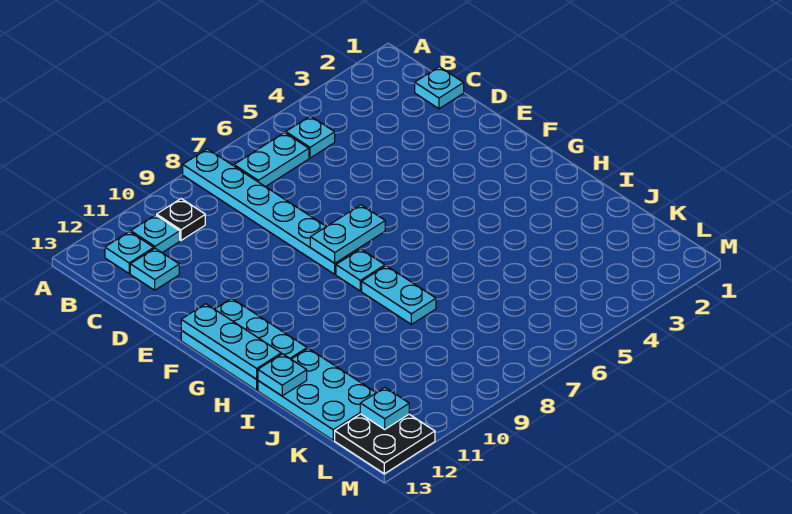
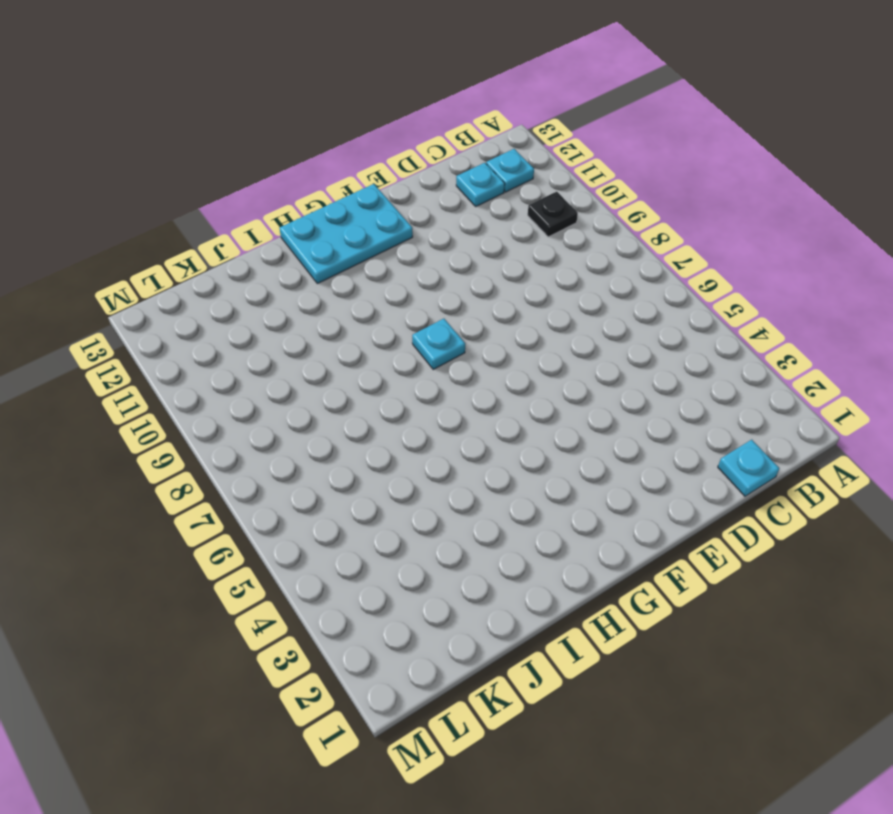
none -> cyan plate A8:F8 level 1
none -> cyan plate B5 level 1
none -> cyan plate B6:B7 level 1

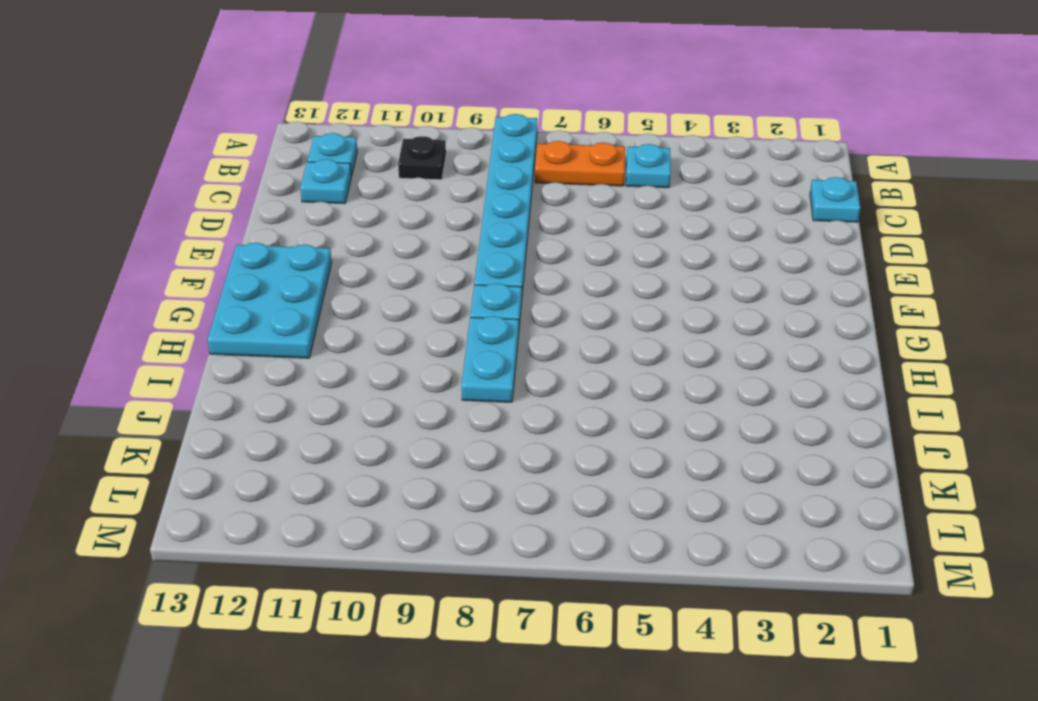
orange plate B6:B7 level 1 -> cyan plate B6:B7 level 1
none -> cyan plate B11 level 1
none -> cyan plate I12:K13 level 1
none -> black plate L12:M13 level 1

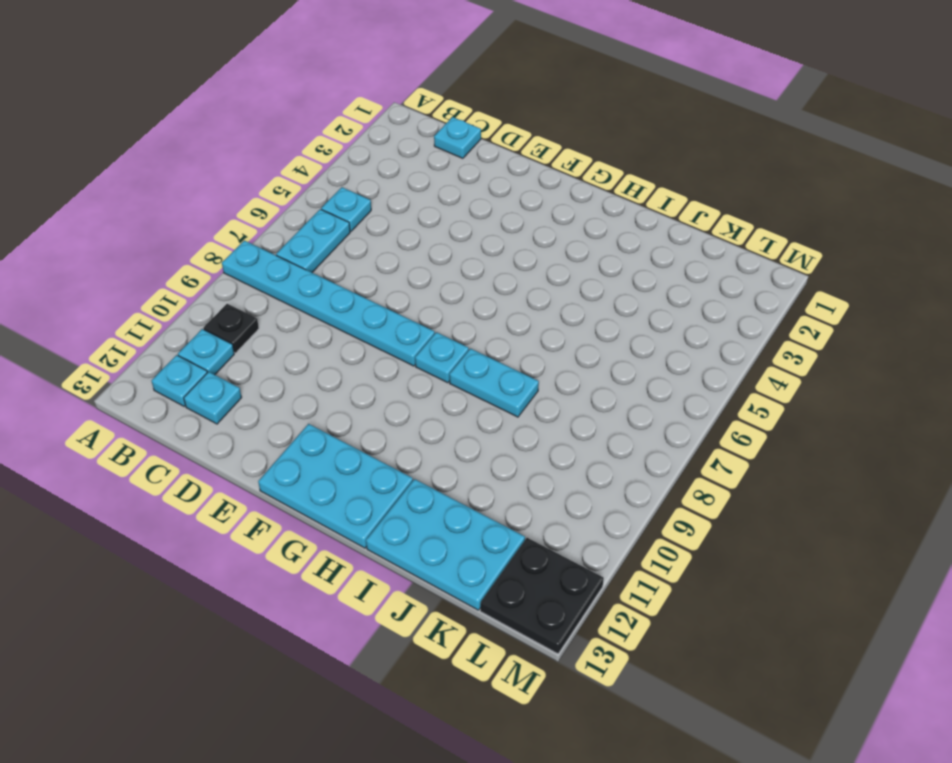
none -> cyan plate F7:F8 level 2
none -> cyan plate F13:H13 level 2
none -> cyan plate I13 level 2

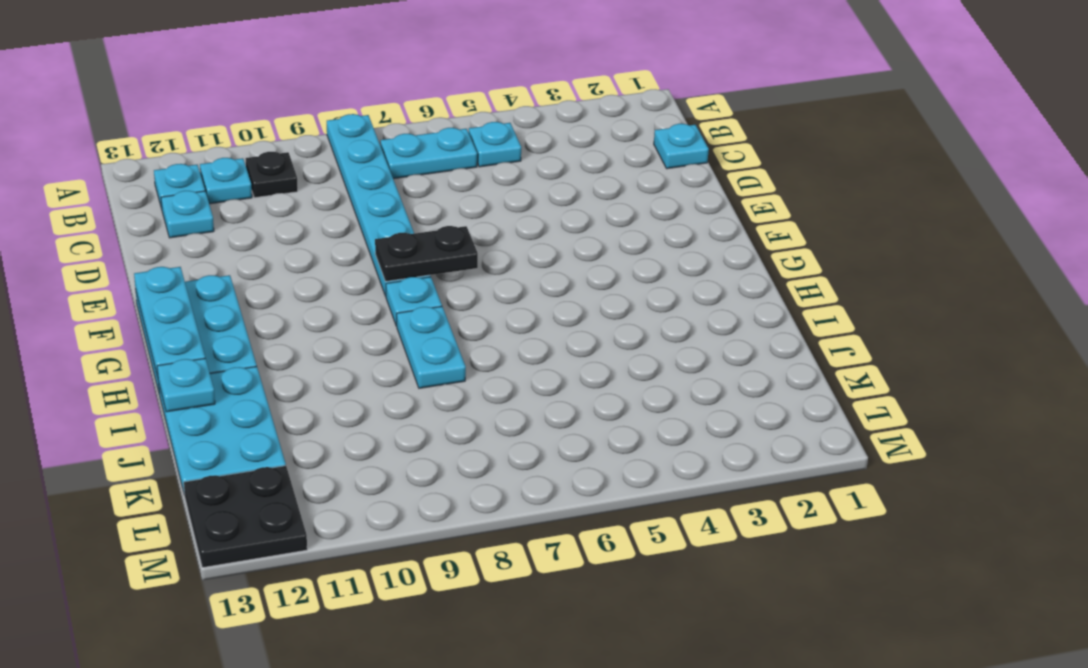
black plate F7:F8 level 2 -> cyan plate F7:F8 level 2
none -> cyan plate L12 level 2

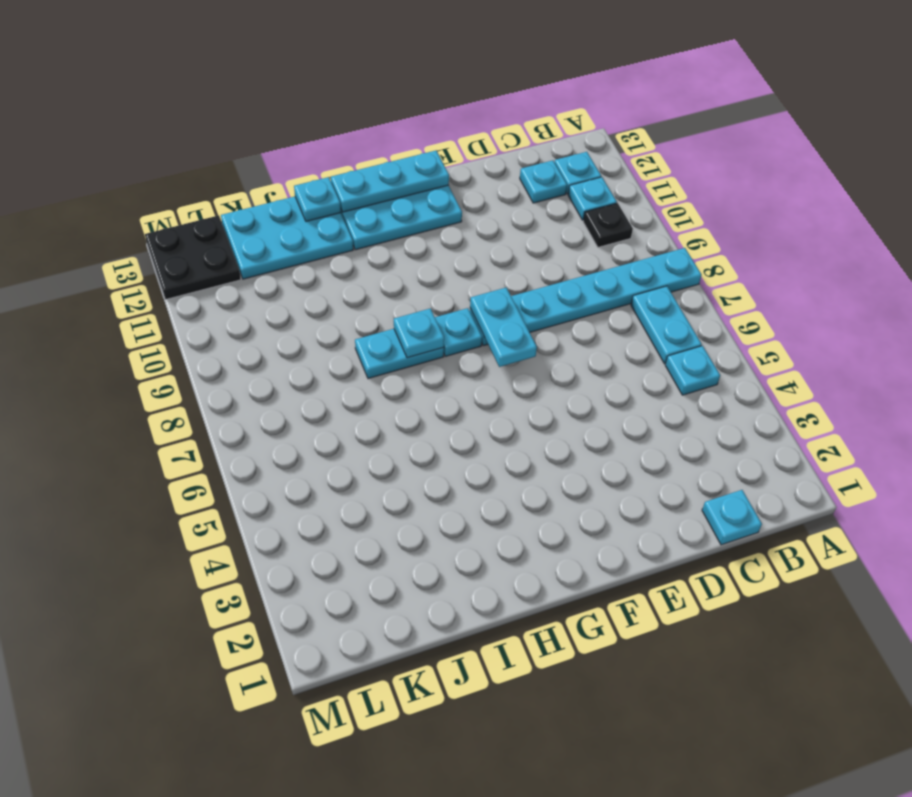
cyan plate H8 level 2 -> cyan plate L12 level 2

